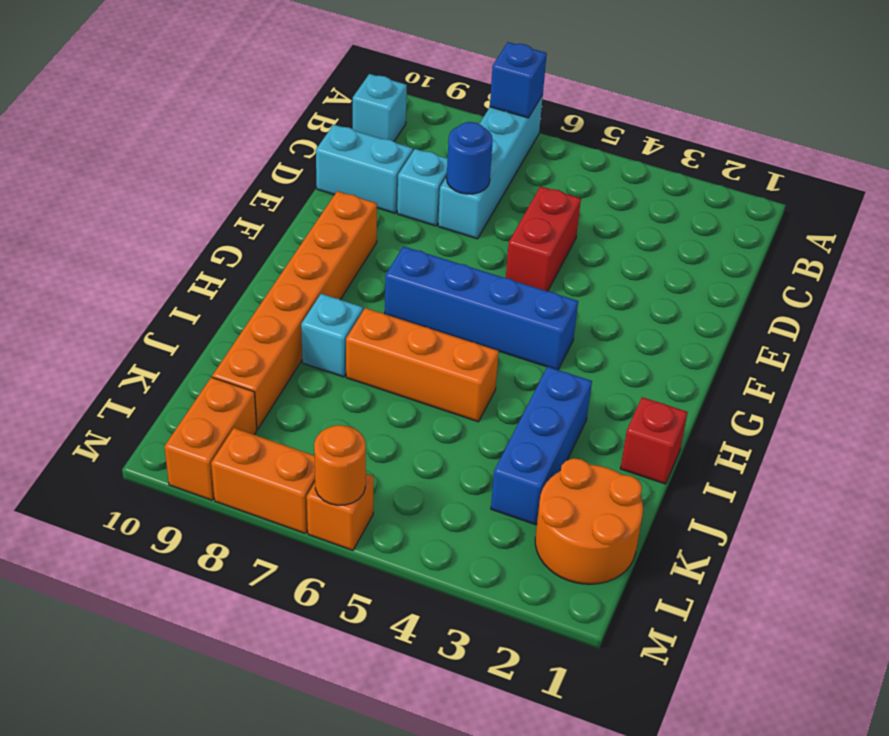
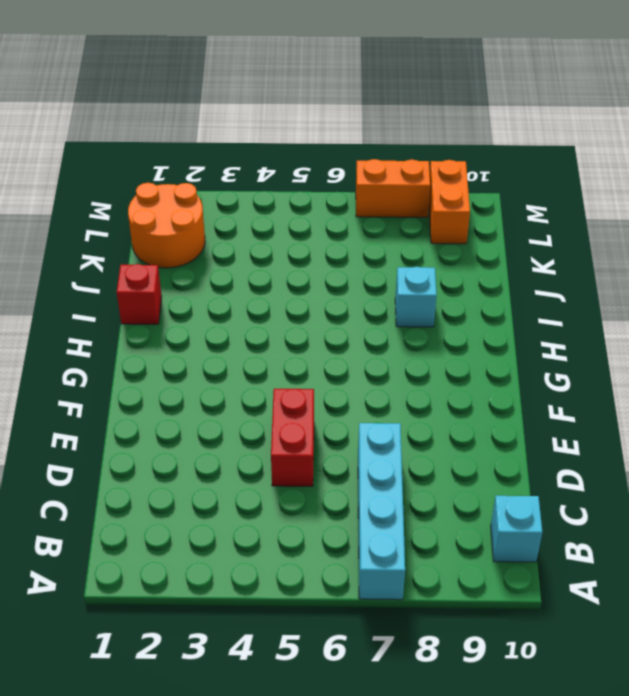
none -> cyan brick D8 level 1
none -> cyan brick D9:D10 level 1
none -> orange brick F9:K9 level 1

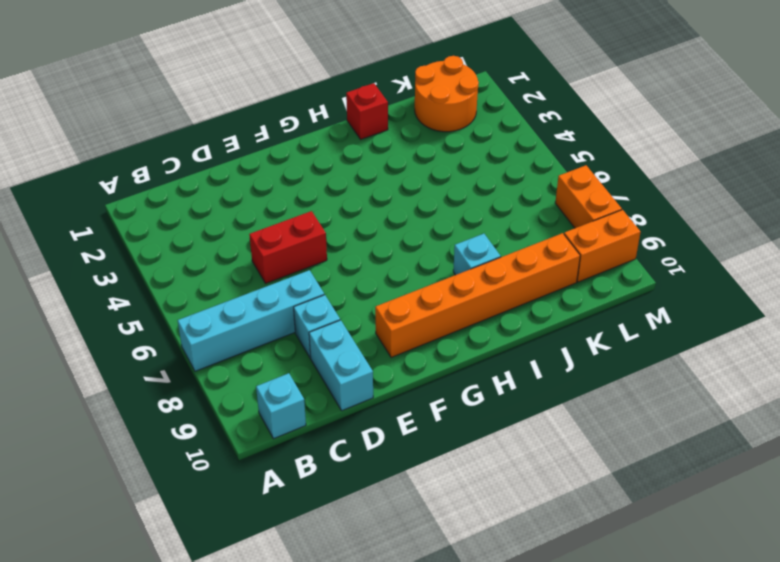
none -> blue brick G4:G7 level 1
none -> blue brick I3:K3 level 1
none -> orange brick I5:I7 level 1

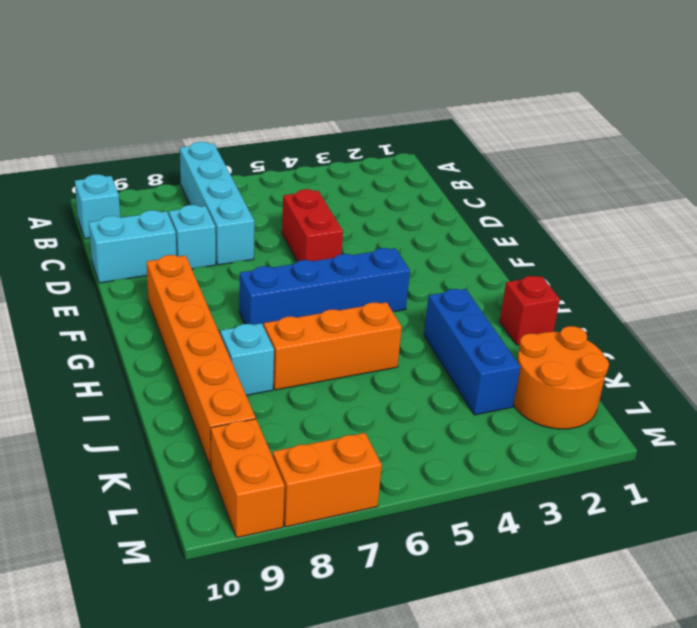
none -> orange brick M6 level 1
none -> blue brick A7 level 2
none -> blue round brick D7 level 2

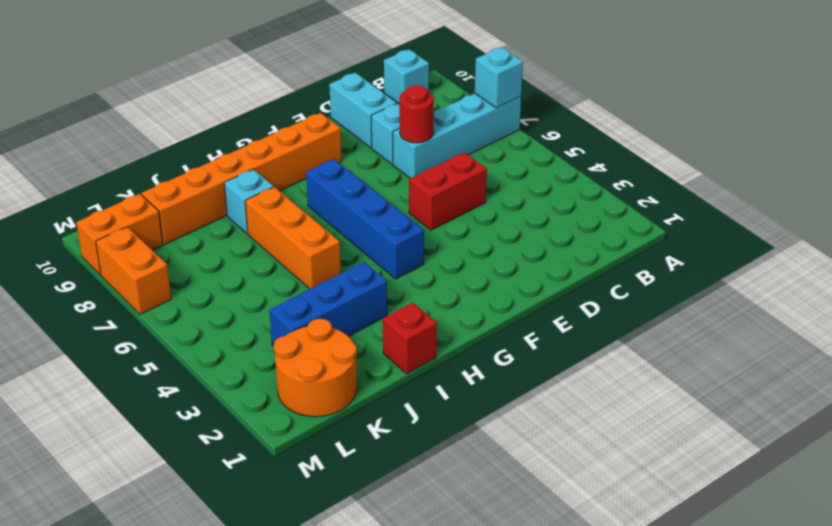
cyan brick A7 level 2 -> blue brick A7 level 2
red round brick D7 level 2 -> blue round brick D7 level 2
none -> orange brick M6 level 1
none -> orange round brick M6 level 2

